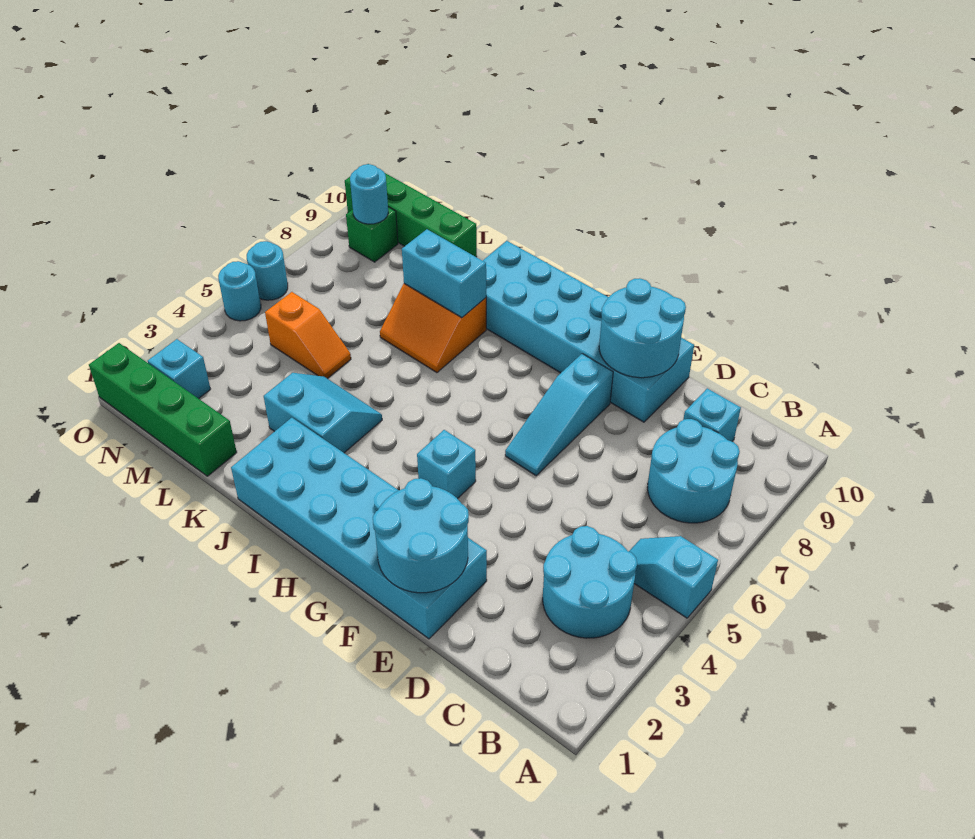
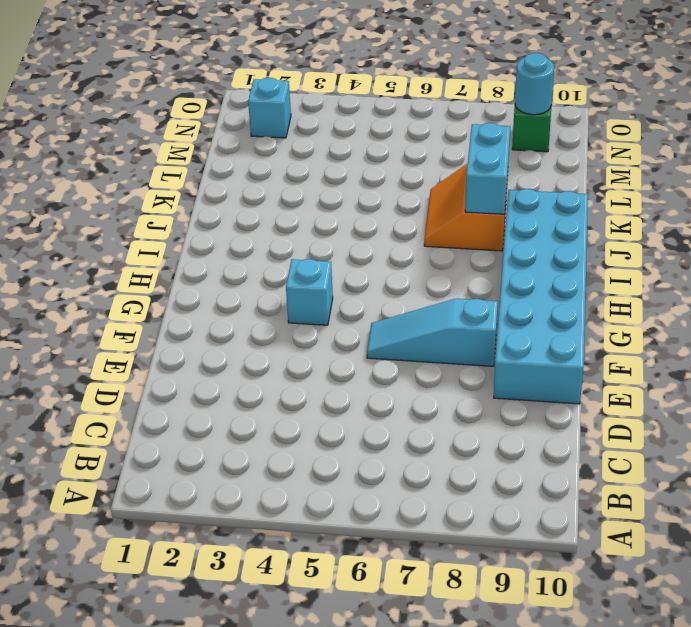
none -> cyan slope A5:B5 level 1 top A
none -> cyan round brick B3:C4 level 1
none -> cyan round brick B7:C8 level 1

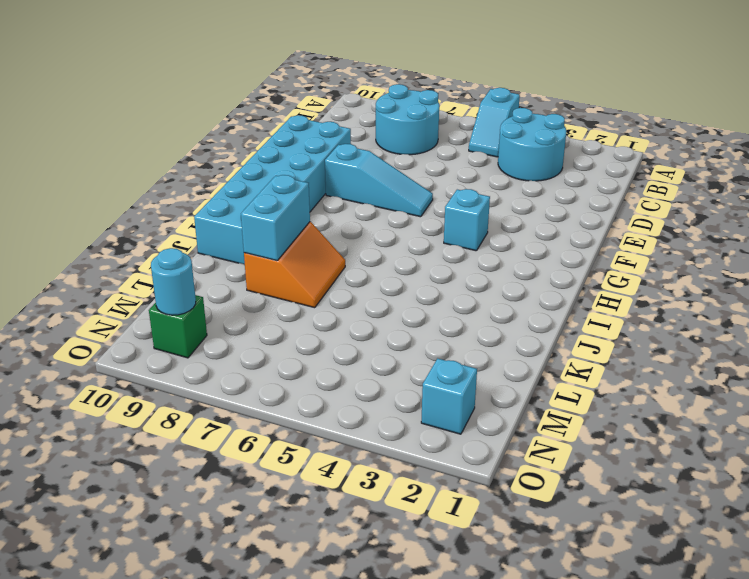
none -> cyan brick C9 level 1
none -> cyan brick E1:J2 level 1
none -> cyan slope J3:K4 level 1 top 3

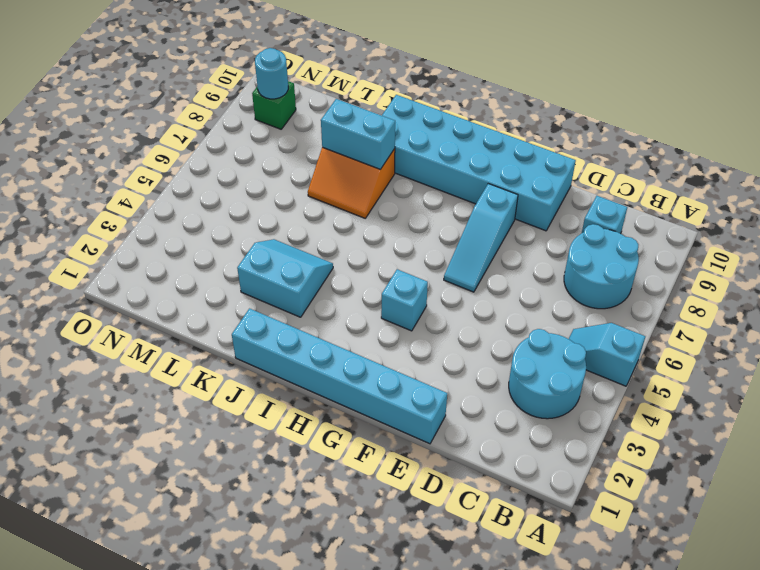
cyan brick E1:J1 level 1 -> cyan brick E1:J2 level 1
none -> green brick L1:O1 level 1
none -> orange slope L5:M5 level 1 top M
none -> green brick L10:O10 level 1

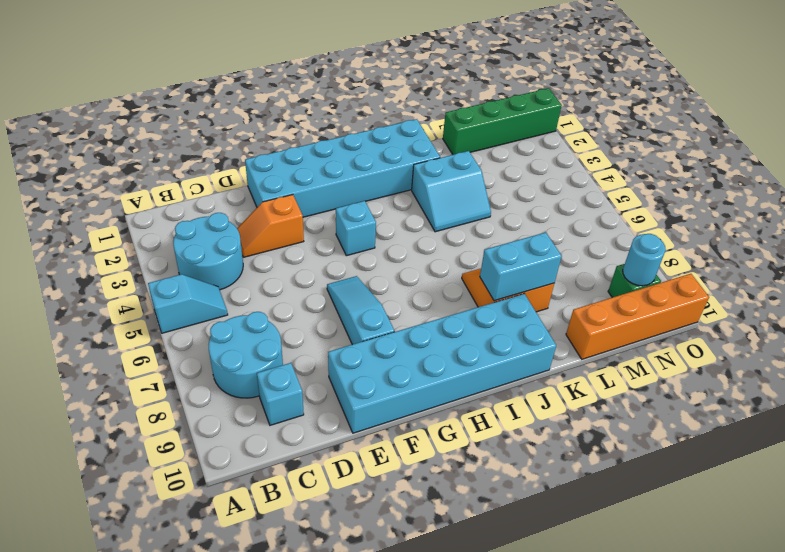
orange slope D3:E3 level 1 top E -> orange slope L5:M5 level 1 top M
orange brick L10:O10 level 1 -> green brick L10:O10 level 1
none -> cyan brick N2 level 1
none -> cyan round brick O5 level 1
none -> cyan round brick O6 level 1

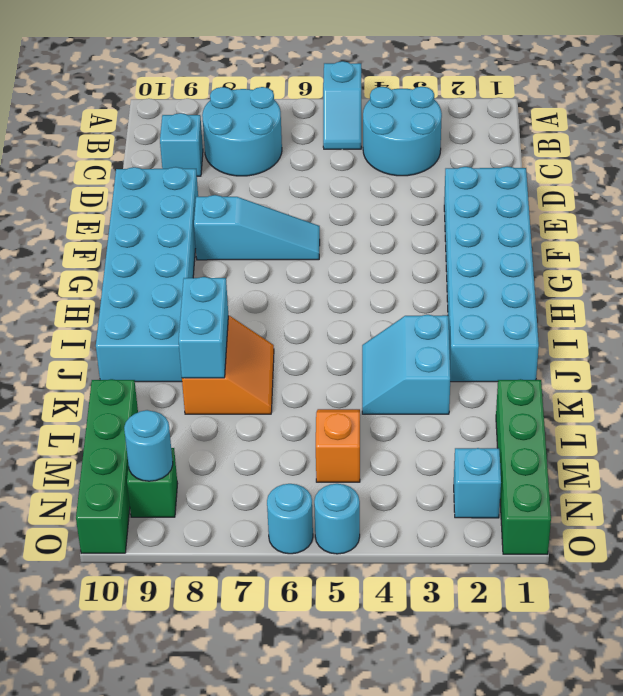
none -> cyan brick G4 level 1
none -> cyan round brick E1:F2 level 2
none -> cyan round brick E9:F10 level 2

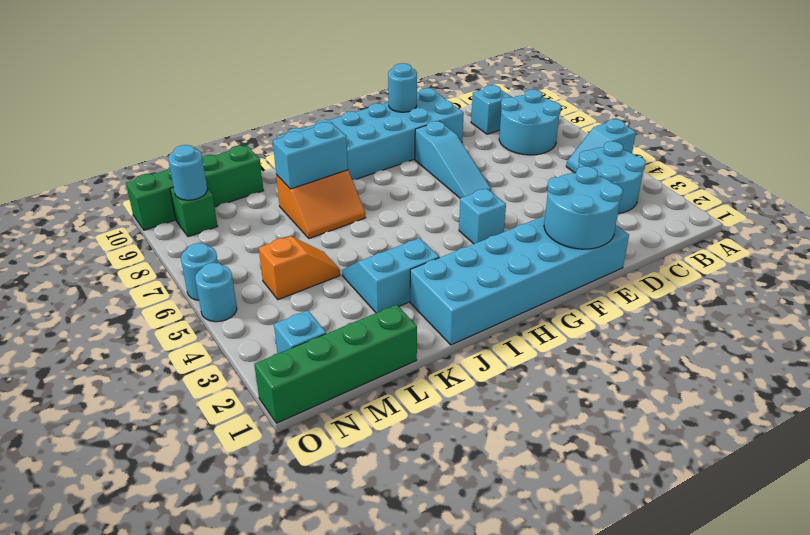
cyan round brick F10 level 2 -> cyan round brick E9:F10 level 2

